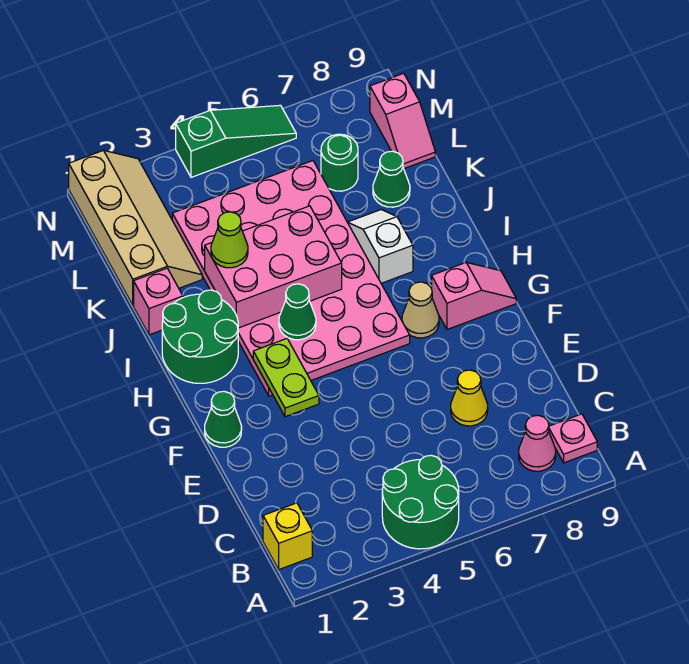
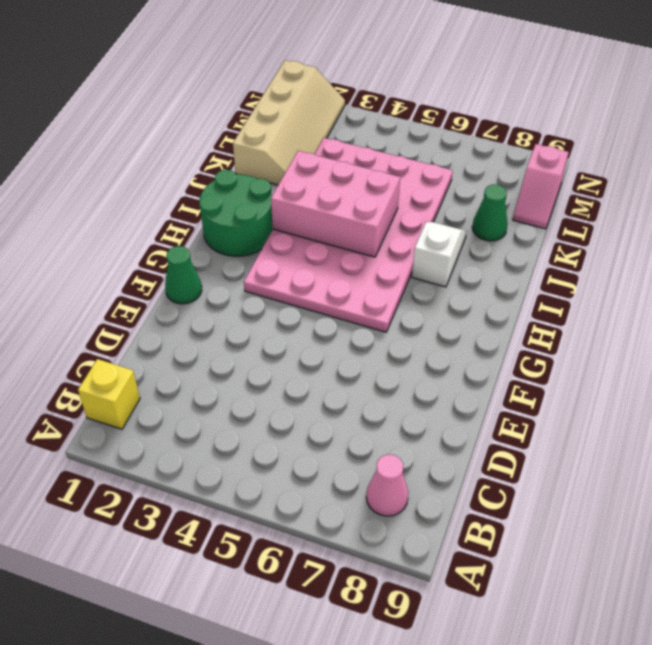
none -> green round brick A4:B5 level 1
none -> pink plate B9 level 1
none -> yellow cone D7 level 1

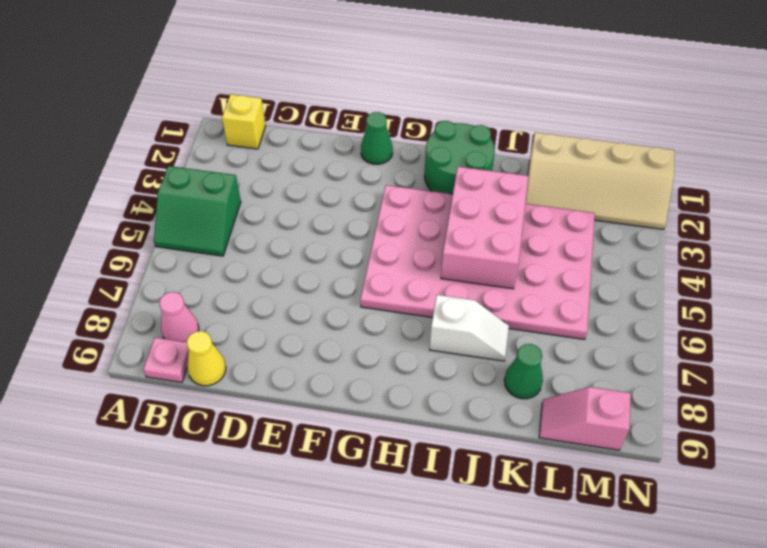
green slope A4:B5 level 1 top 4 -> green round brick A4:B5 level 1
yellow cone C9 level 1 -> yellow cone D7 level 1
none -> tan cone G7 level 1
none -> pink slope G8:G9 level 1 top 8
none -> pink brick J1 level 1

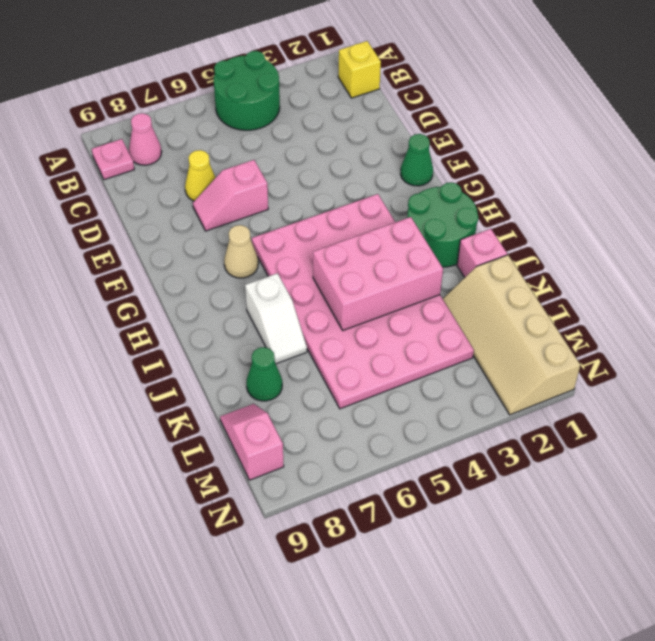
pink slope E6:E7 level 1 top 6 -> pink slope G8:G9 level 1 top 8
none -> green round brick L7 level 1
none -> green slope N4:N6 level 1 top 4
none -> lime plate F3:G3 level 2

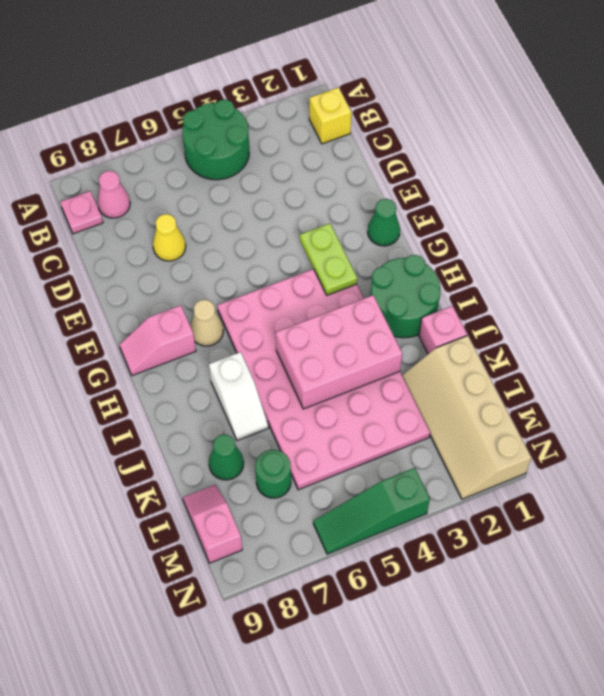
none -> green cone H4 level 2
none -> lime cone J3 level 3

